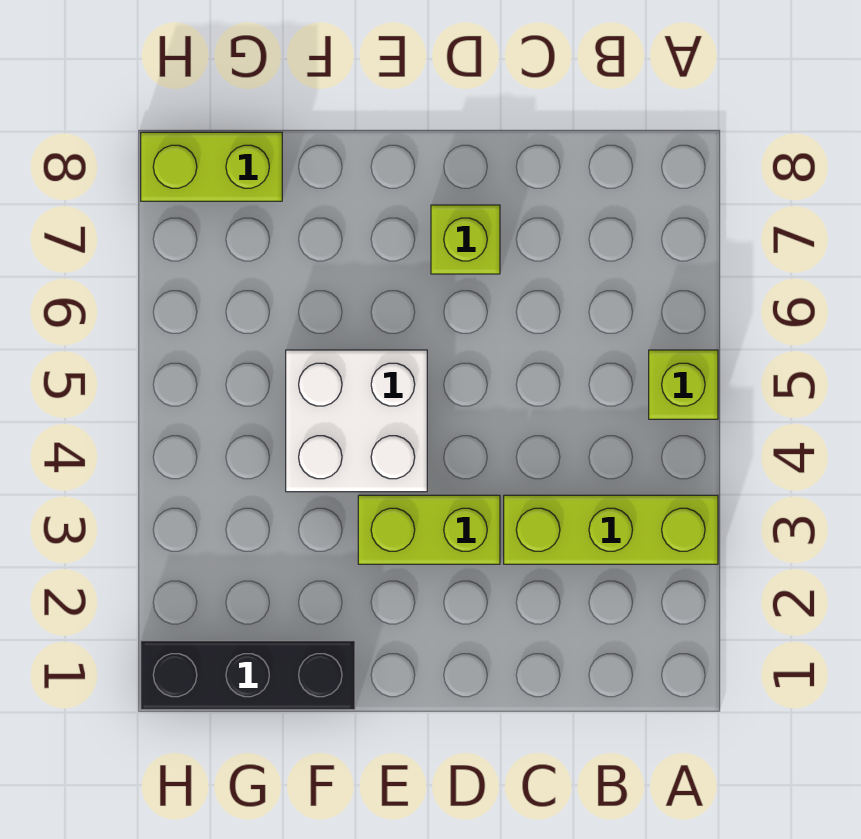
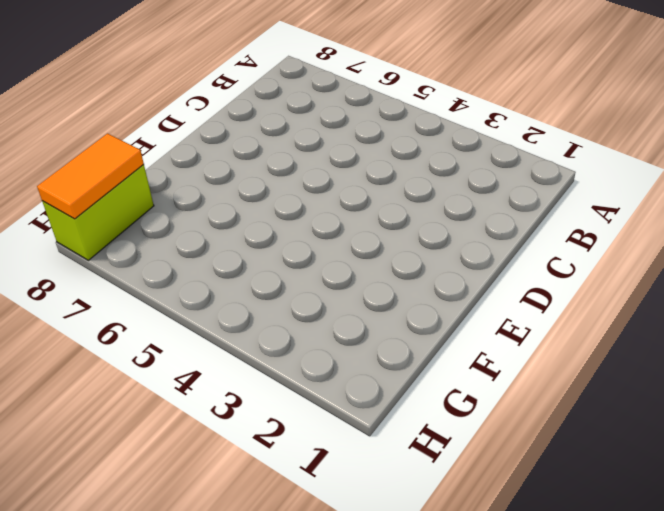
orange tile G8:H8 level 2 -> none
none -> lime brick A3:C3 level 1
none -> lime brick A5 level 1

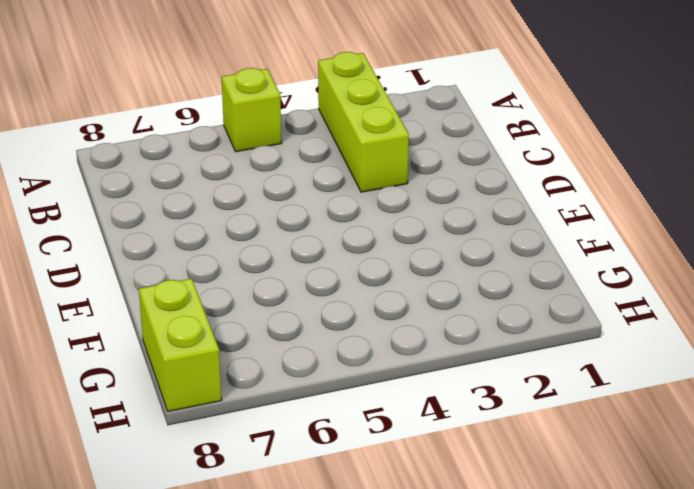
none -> lime brick D3:E3 level 1
none -> lime brick D7 level 1

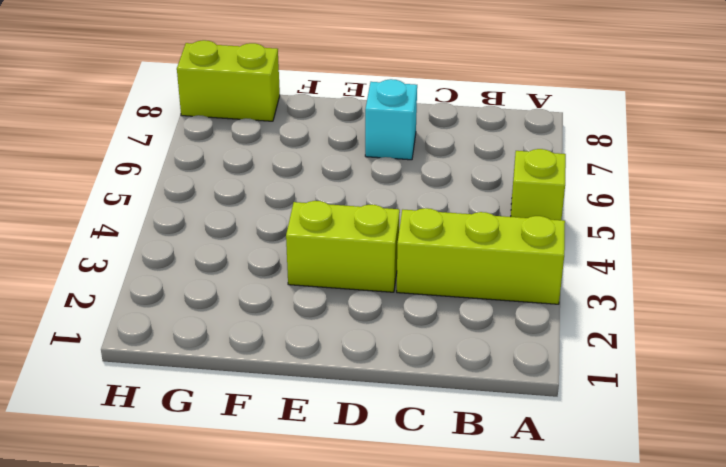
cyan brick D7 level 1 -> lime brick D7 level 1
none -> white brick E4:F5 level 1
none -> black brick F1:H1 level 1

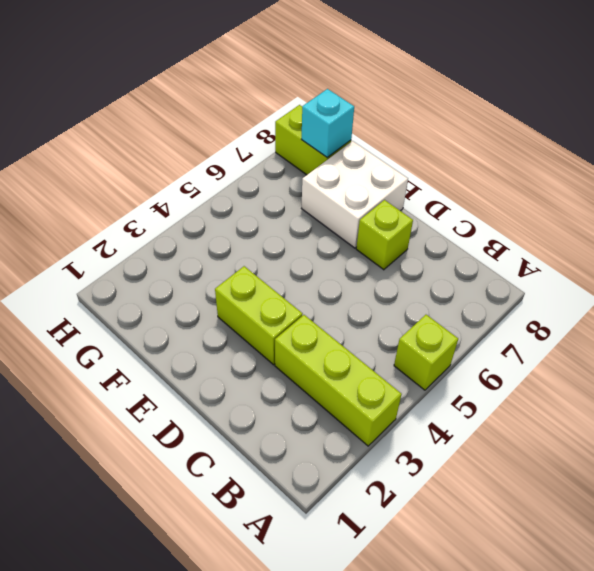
white brick E7:F8 level 1 -> white brick E4:F5 level 1
cyan brick G8 level 2 -> none
none -> black brick F1:H1 level 1

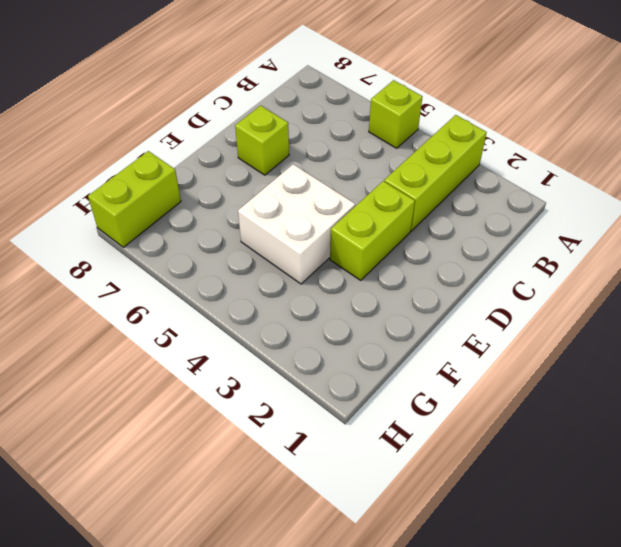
none -> black brick F1:H1 level 1

